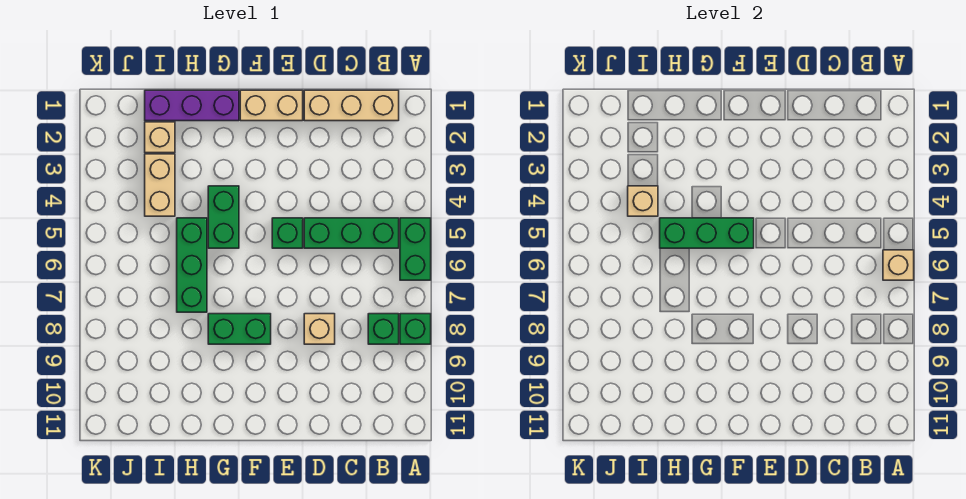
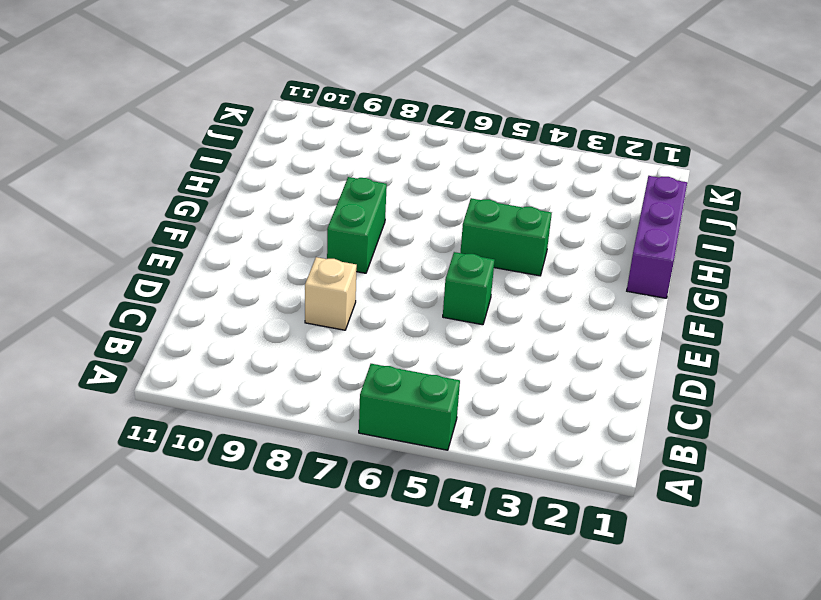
none -> green brick A8 level 1
none -> tan brick B1:D1 level 1
none -> green brick B5:D5 level 1

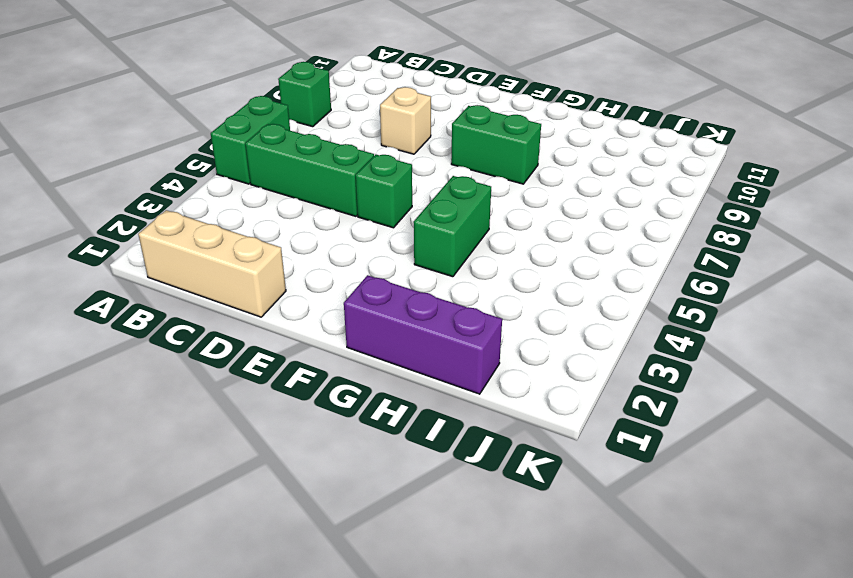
none -> green brick B8 level 1
none -> tan brick E1:F1 level 1
none -> green brick H5:H7 level 1

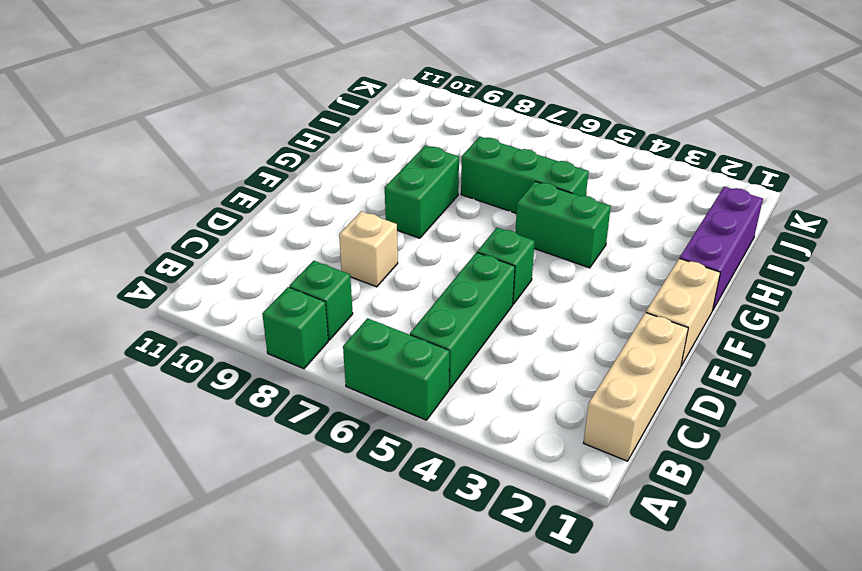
none -> tan brick I2 level 1
none -> tan brick I3:I4 level 1
none -> tan brick A6 level 2

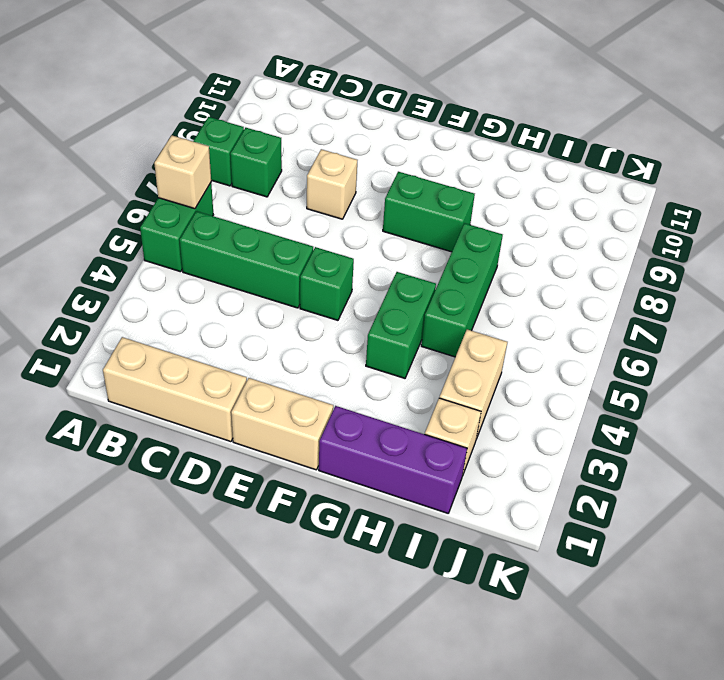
none -> green brick F5:H5 level 2
none -> tan brick I4 level 2

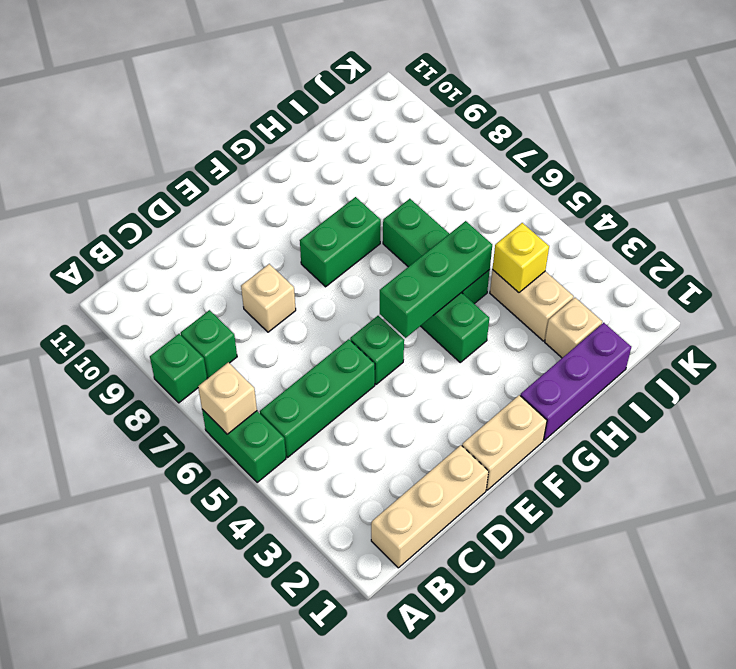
yellow brick I4 level 2 -> tan brick I4 level 2

